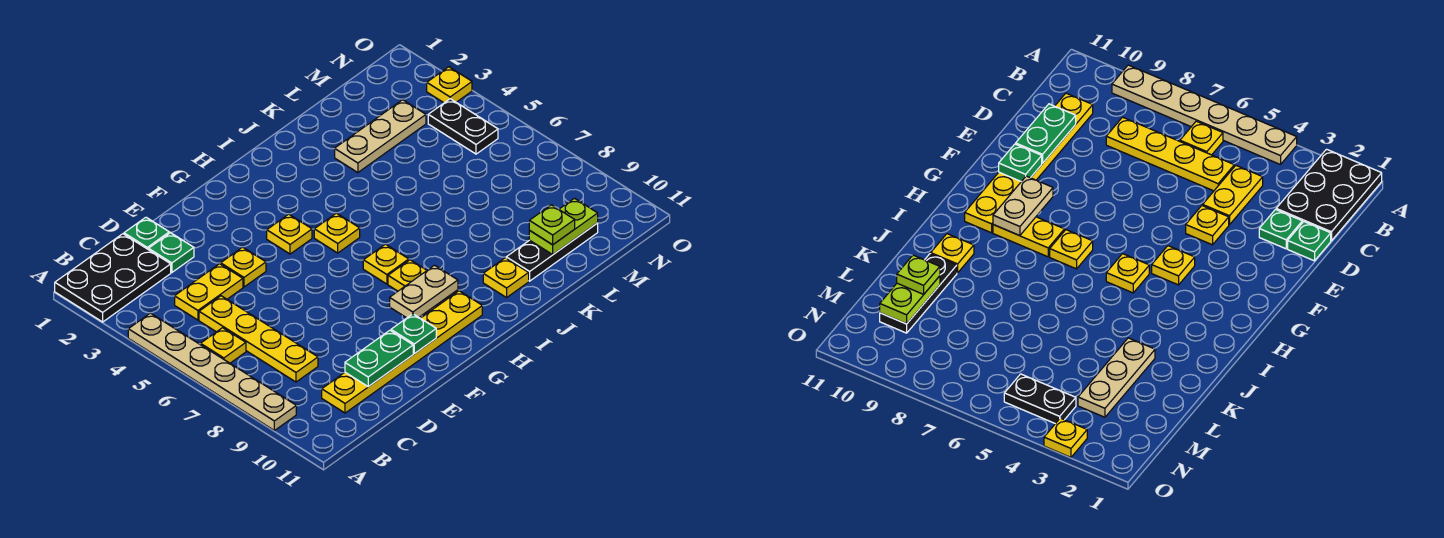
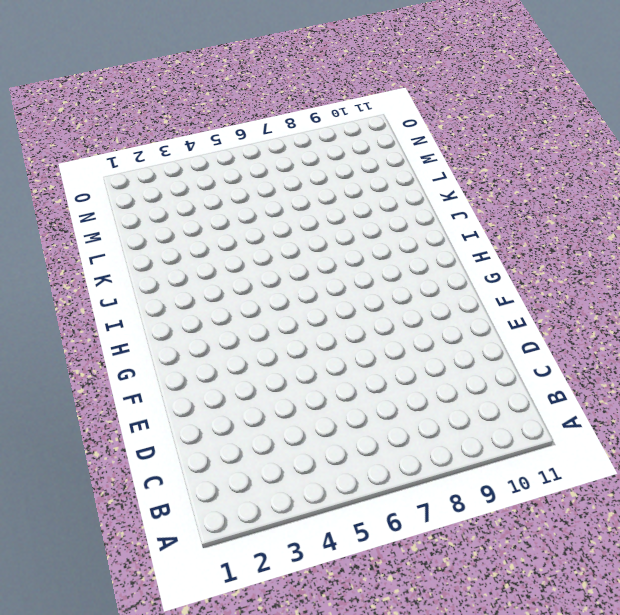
none -> black plate A1:C2 level 1
none -> tan plate A4:A9 level 1
none -> yellow plate B6 level 1

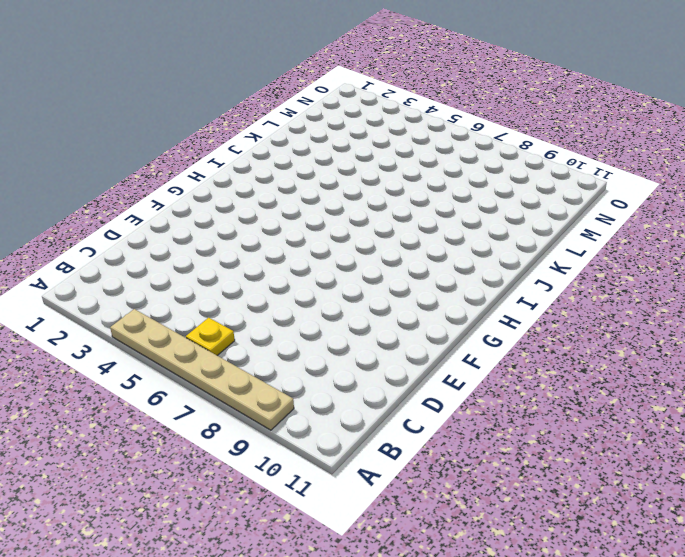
none -> black plate A1:C2 level 1
none -> yellow plate C4:D4 level 1
none -> yellow plate C5:C8 level 1

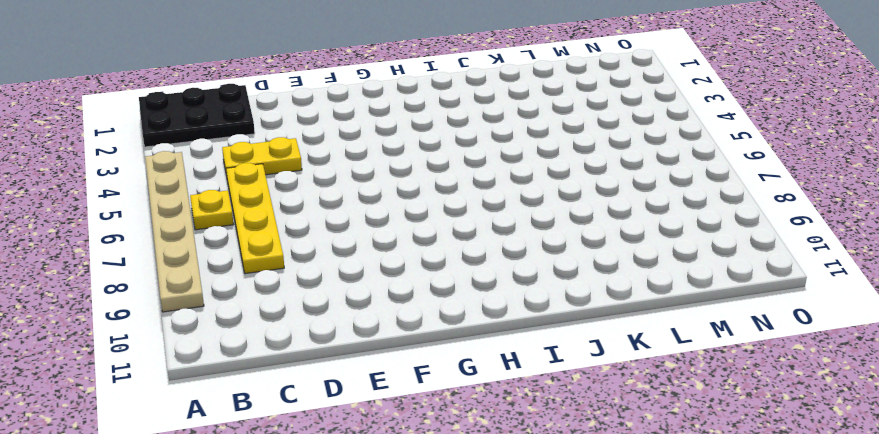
none -> yellow plate C10:H10 level 1
none -> green plate D1 level 1
none -> green plate D2 level 1

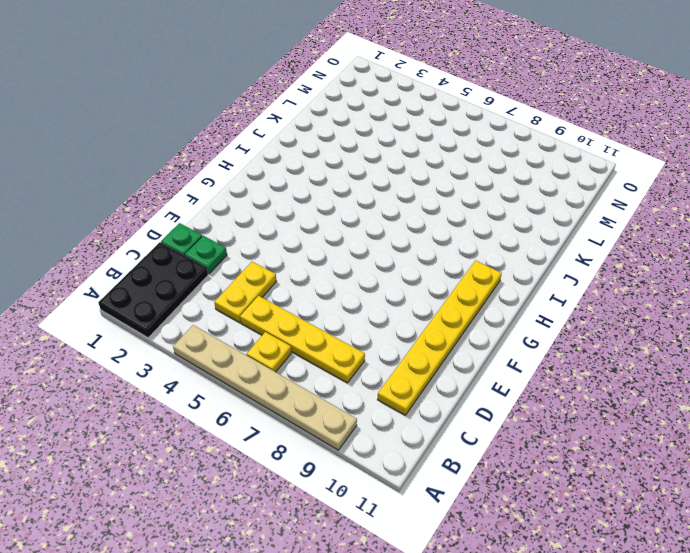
none -> yellow plate E4 level 1
none -> yellow plate G4 level 1
none -> yellow plate H5 level 1

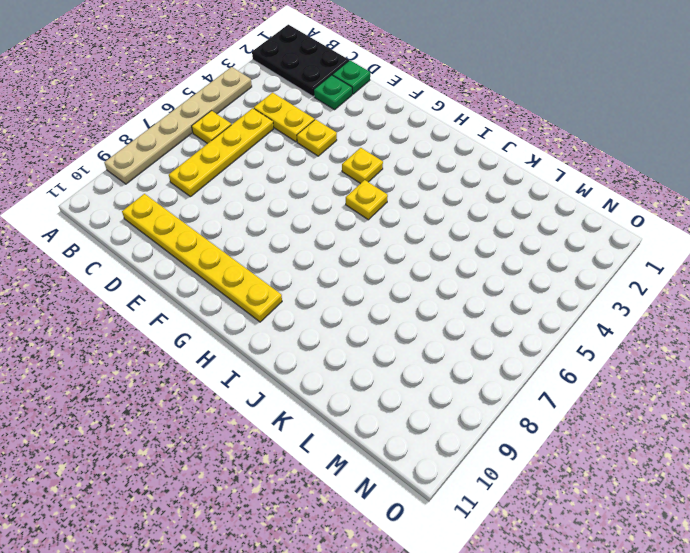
none -> yellow plate H7 level 1
none -> yellow plate H8:H9 level 1
none -> yellow plate J10 level 1

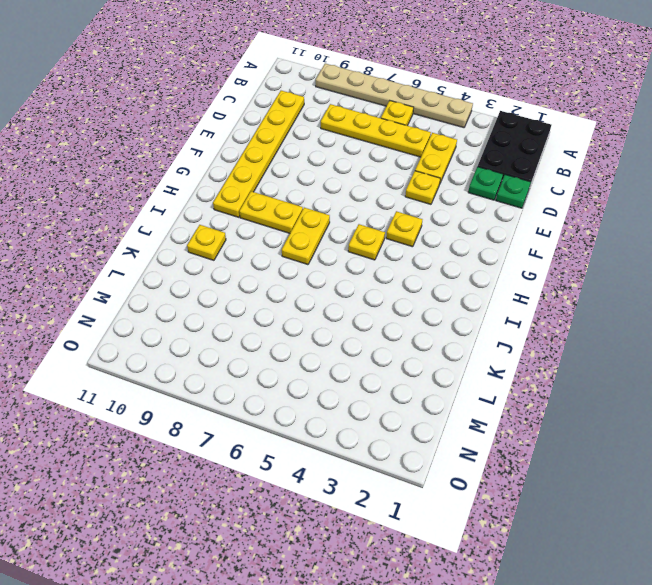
yellow plate H7:I7 level 1 -> yellow plate H7 level 1
none -> tan plate K3:M3 level 1
none -> black plate K10:M10 level 1
none -> black plate N4:N5 level 1

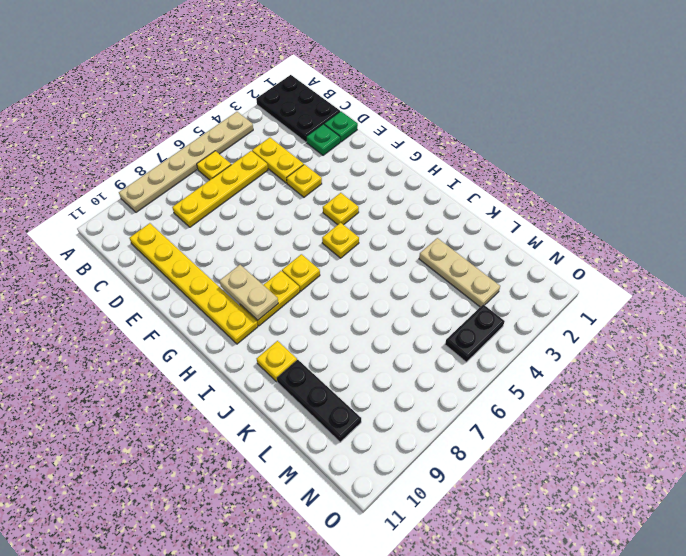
none -> yellow plate O3 level 1
none -> green plate D10:E10 level 2
none -> green plate F10 level 2

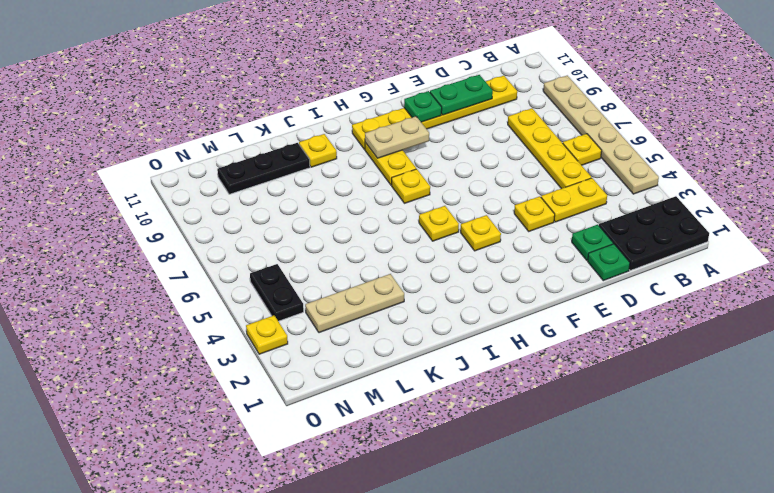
none -> lime plate L10:M10 level 2
none -> lime plate L10 level 3

